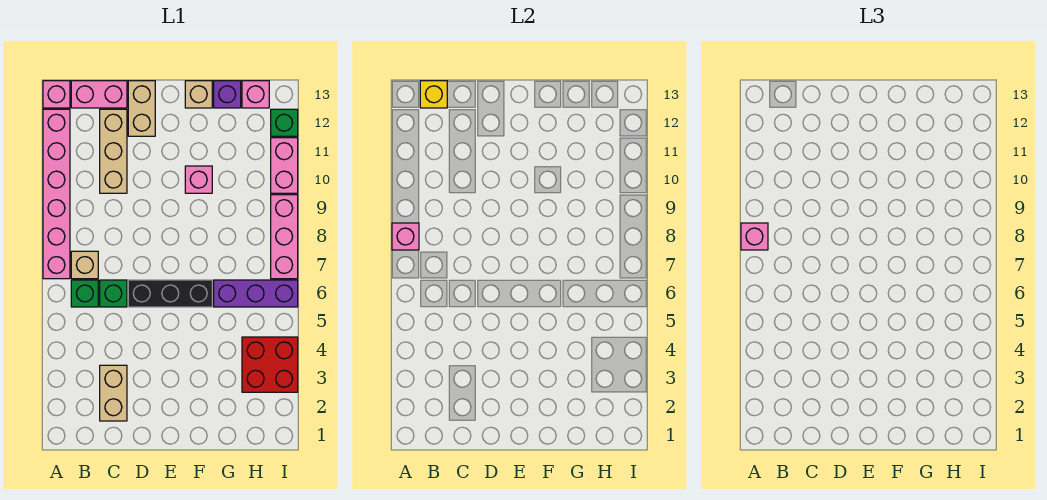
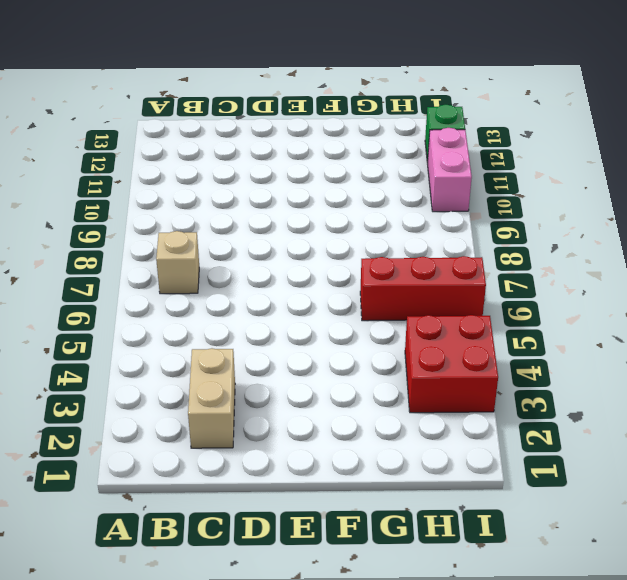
red brick G6:I6 level 1 -> purple brick G6:I6 level 1
none -> pink brick A7:A12 level 1
none -> pink brick A13 level 1
none -> green brick B6 level 1

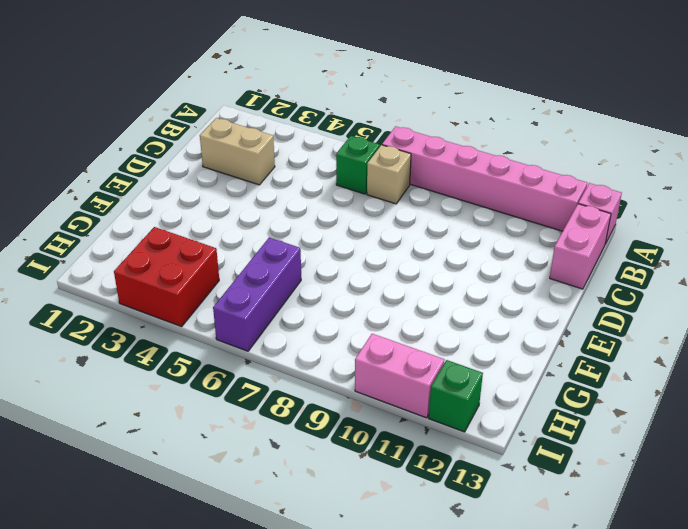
none -> green brick C6 level 1
none -> tan brick C10:C12 level 1
none -> black brick D6:F6 level 1

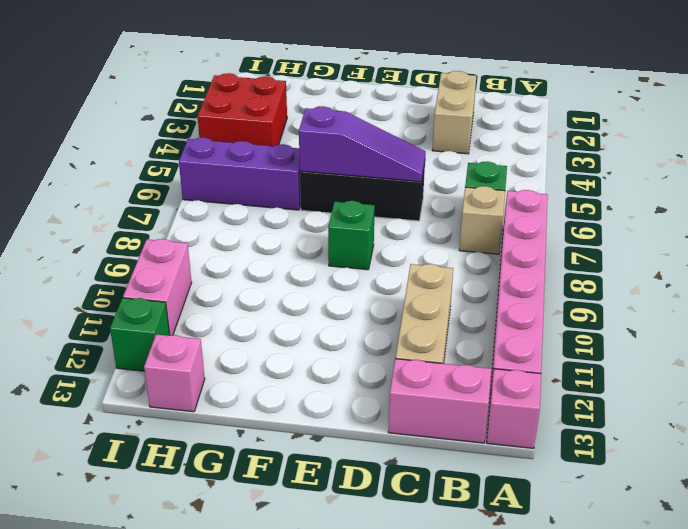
purple slope D6:F6 level 2 top F -> none
green brick E8 level 1 -> green brick C6 level 1
none -> tan brick D12:D13 level 1
none -> pink brick F10 level 1
none -> tan brick F13 level 1

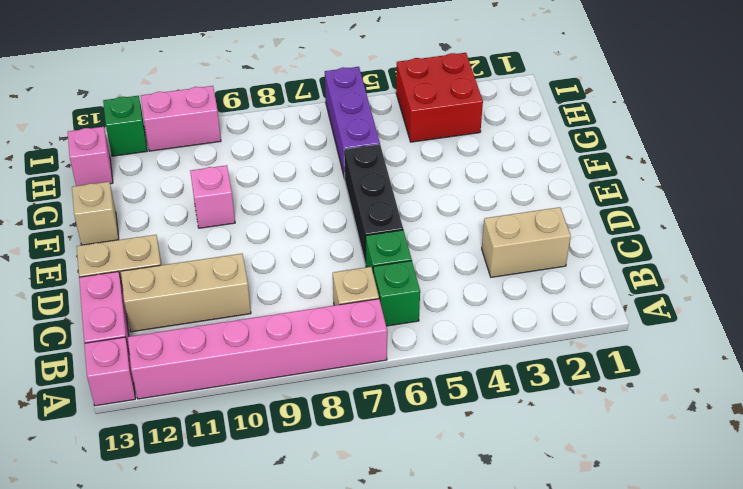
none -> purple brick G13 level 1
none -> pink brick I7:I9 level 1
none -> pink brick A8 level 2

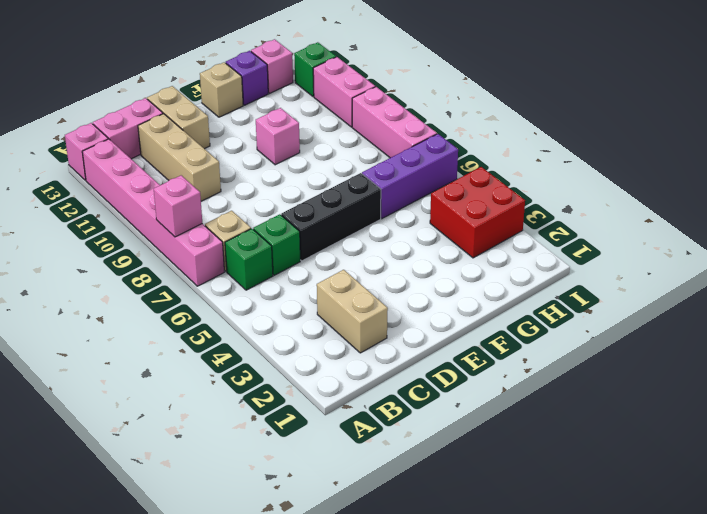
none -> yellow brick B13 level 2
none -> pink brick A8 level 3

